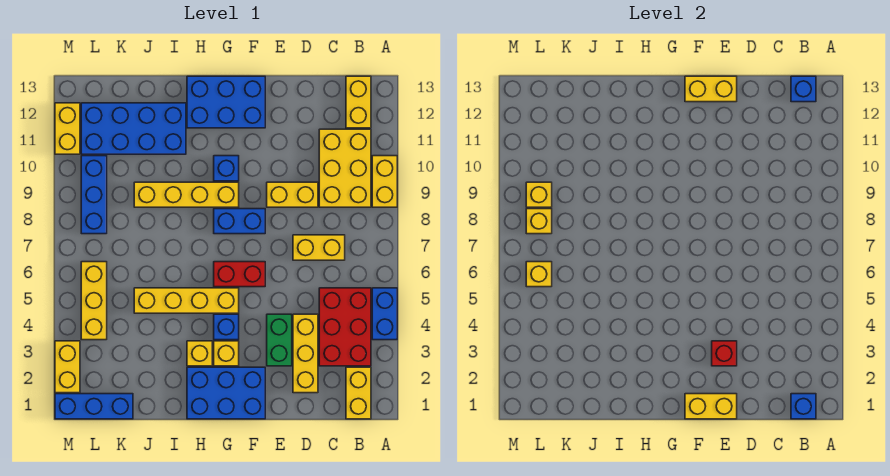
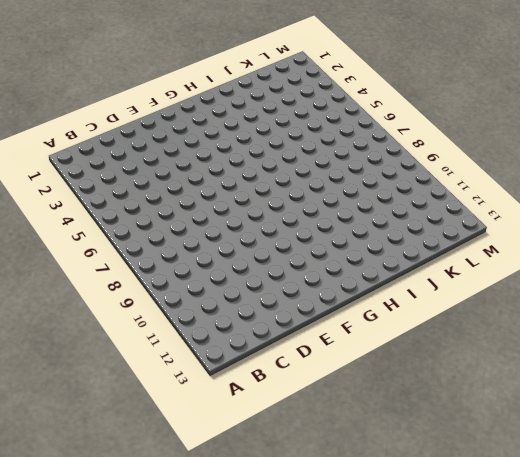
none -> blue brick A4:A5 level 1
none -> yellow brick A9:A10 level 1
none -> yellow brick B1:B2 level 1
none -> red brick B3:C5 level 1

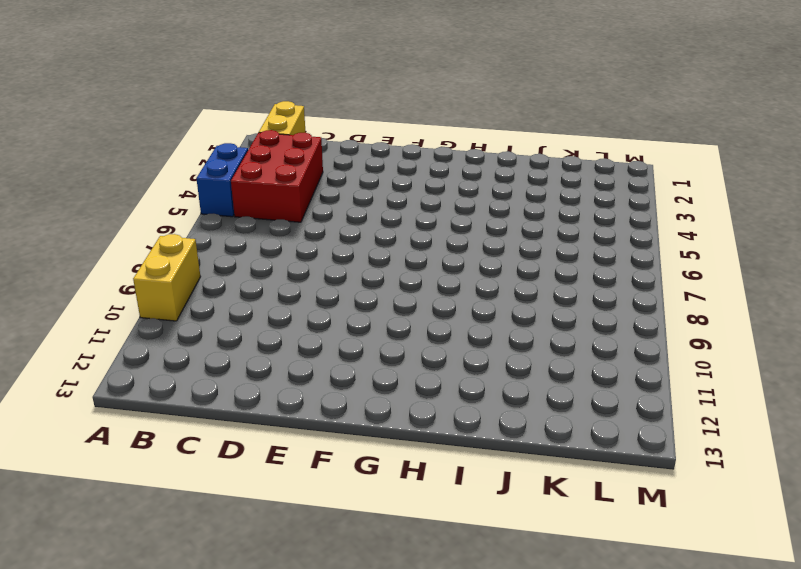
none -> yellow brick B9:C11 level 1
none -> yellow brick B12:B13 level 1
none -> yellow brick C7:D7 level 1
none -> yellow brick D2:D4 level 1

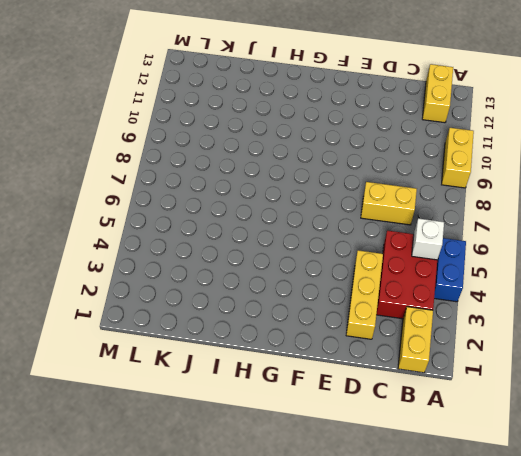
white brick B5 level 2 -> none
none -> yellow brick B9:C11 level 1
none -> yellow brick D9:E9 level 1
none -> green brick E3:E4 level 1
none -> blue brick F1:H2 level 1

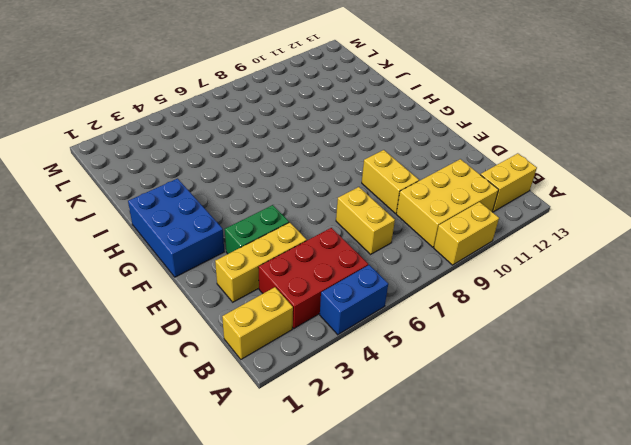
none -> red brick F6:G6 level 1
none -> blue brick F8:G8 level 1
none -> blue brick F12:H13 level 1
none -> yellow brick G3 level 1

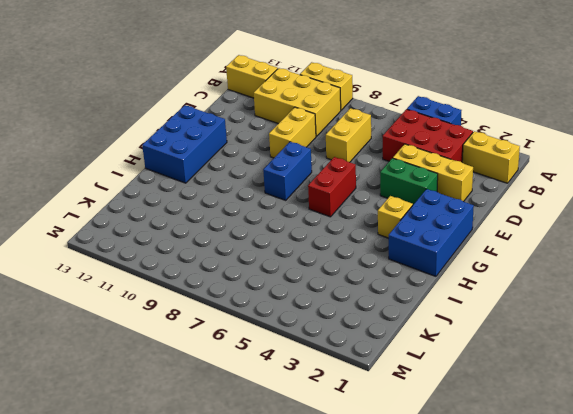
none -> blue brick G4 level 1
none -> yellow brick G5:J5 level 1
none -> yellow brick G9:J9 level 1
none -> blue brick G10 level 1

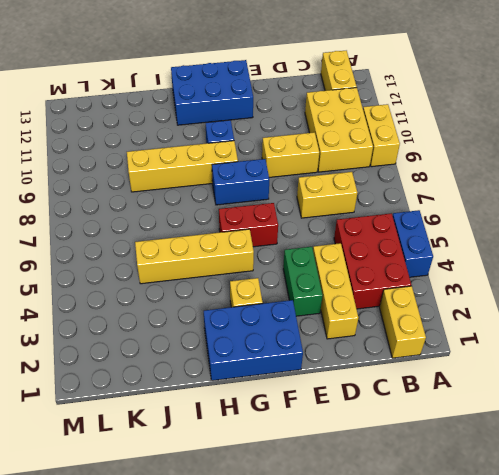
none -> blue brick G4 level 1
none -> yellow brick H3 level 1
none -> blue brick I11:L12 level 1
none -> blue brick K1:M1 level 1

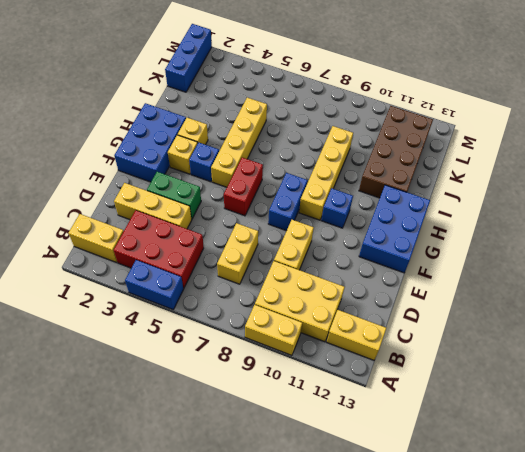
brown brick I11:L12 level 1 -> blue brick I11:L12 level 1
none -> yellow brick L4:L6 level 1
none -> blue brick L8:L10 level 1
none -> yellow brick M2:M3 level 1
none -> yellow brick M11:M12 level 1

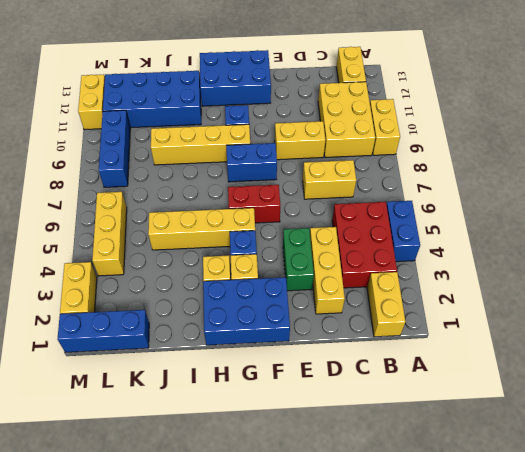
none -> blue brick B1 level 2
none -> blue brick B13 level 2
none -> yellow brick E1:F1 level 2
none -> red brick E3 level 2

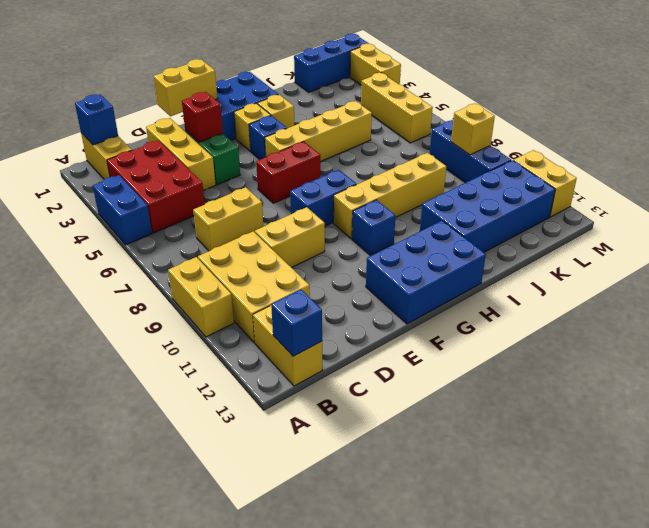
none -> yellow brick E13:F13 level 2
none -> yellow brick L6 level 2
none -> yellow brick L8 level 2

